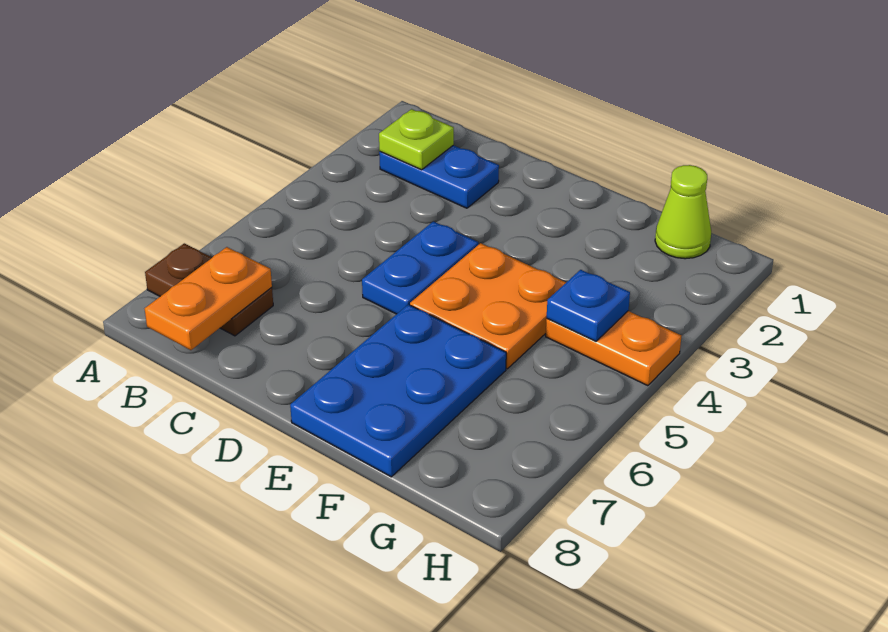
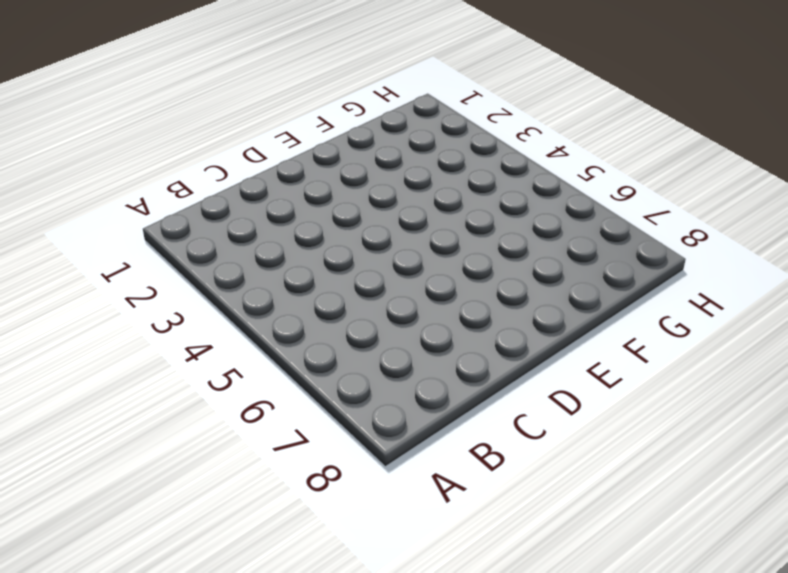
none -> brown plate A7:B7 level 1
none -> blue plate B2:C2 level 1

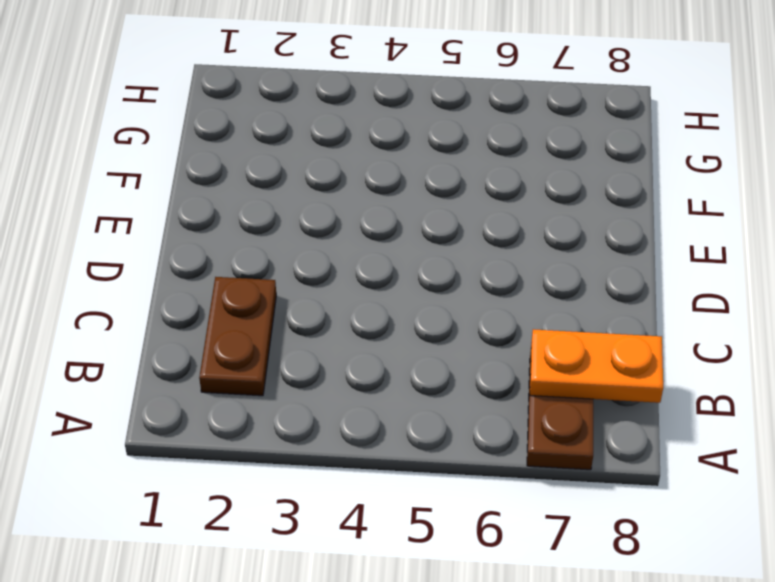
brown plate B2:C2 level 1 -> blue plate B2:C2 level 1
none -> blue plate D4:D5 level 1
none -> orange plate E4:F5 level 1

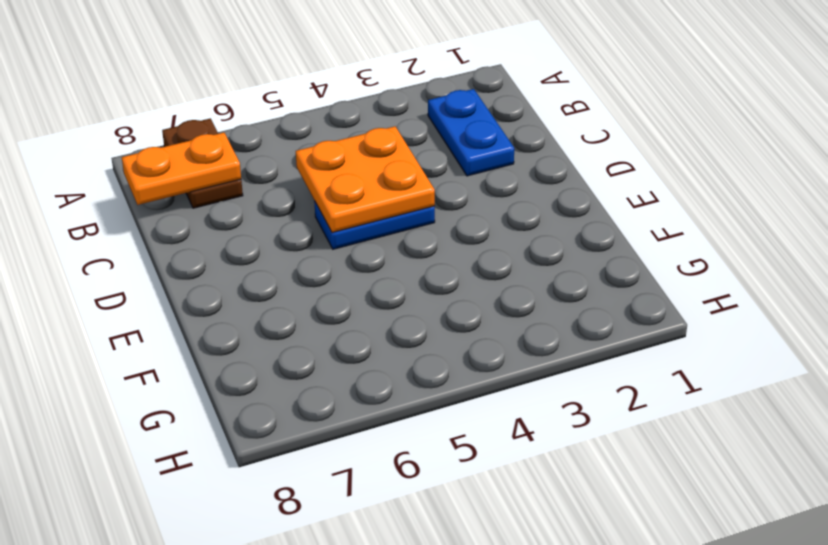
orange plate C4:D5 level 2 -> orange plate E4:F5 level 1
none -> blue plate E6:F8 level 1
none -> lime cone G1 level 1

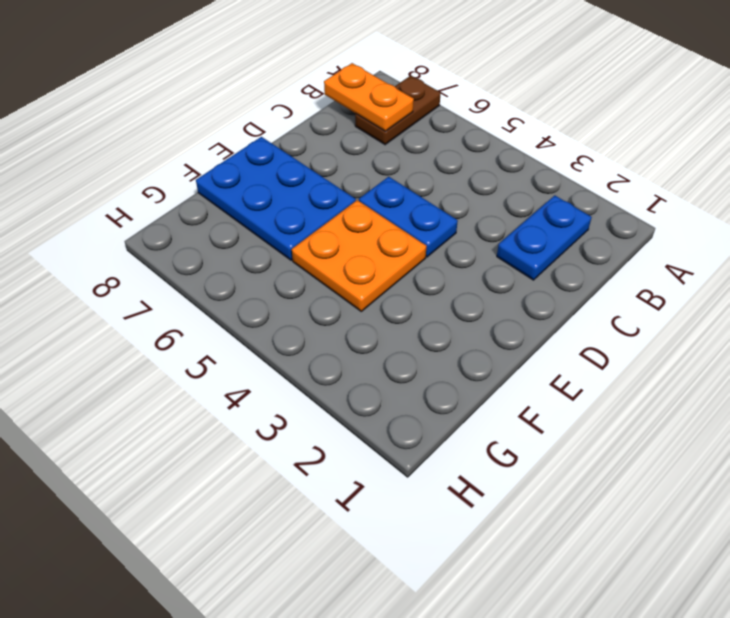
none -> lime cone G1 level 1
none -> orange plate G4:H4 level 1

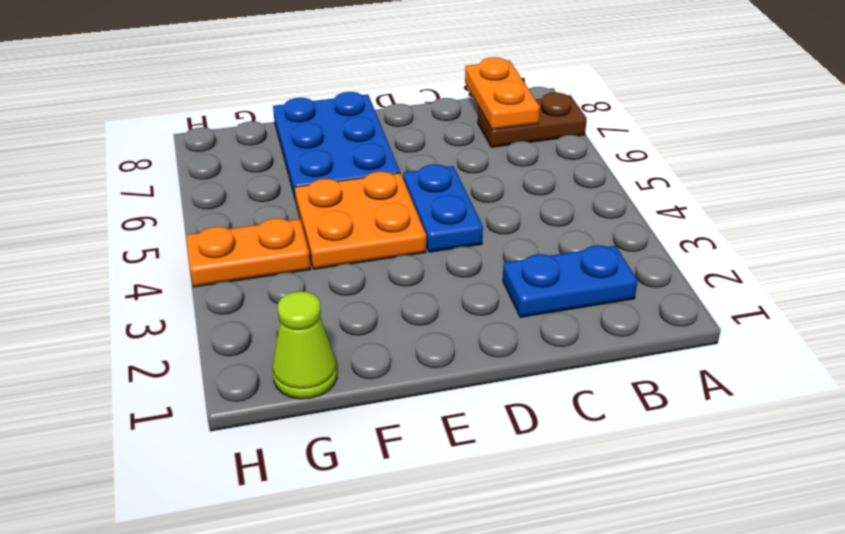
none -> lime plate B2 level 2
none -> blue plate G4 level 2

